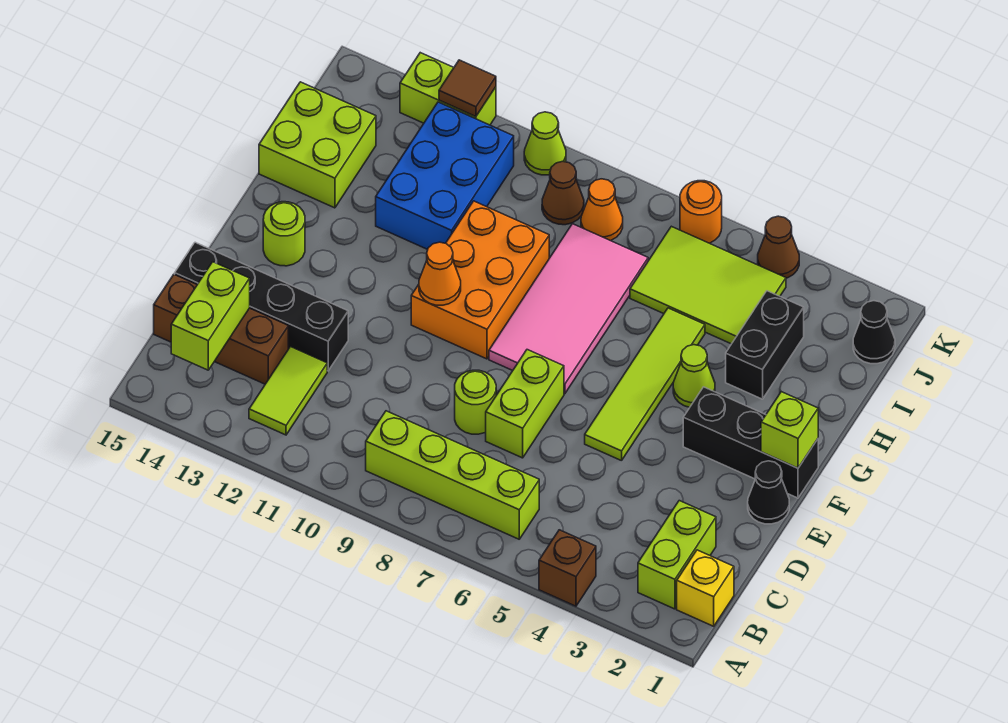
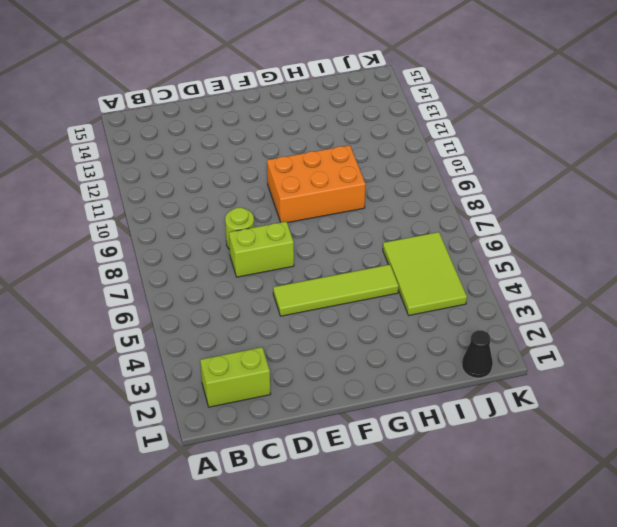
none -> brown brick A4 level 1
none -> yellow brick B1 level 1
none -> lime brick B6:B9 level 1
none -> lime tile B12:C12 level 1

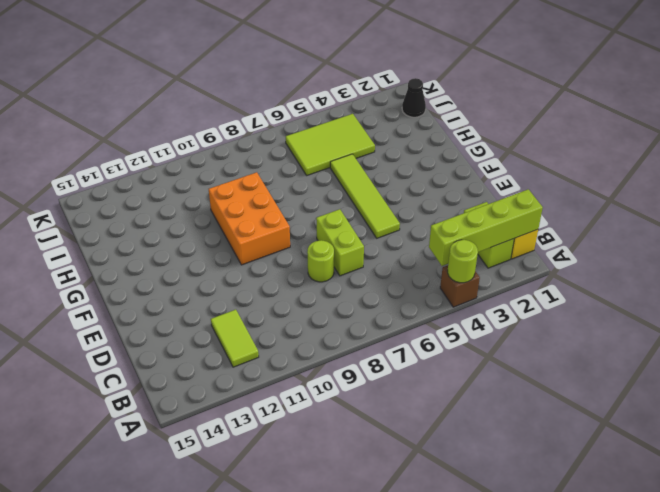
lime round brick A4 level 2 -> lime round brick F14 level 1
lime brick B1:B4 level 2 -> lime brick B6:B9 level 1
none -> brown brick C13:C15 level 1
none -> black brick D12:D15 level 1
none -> black cone E1 level 1
none -> black brick F1:F3 level 1

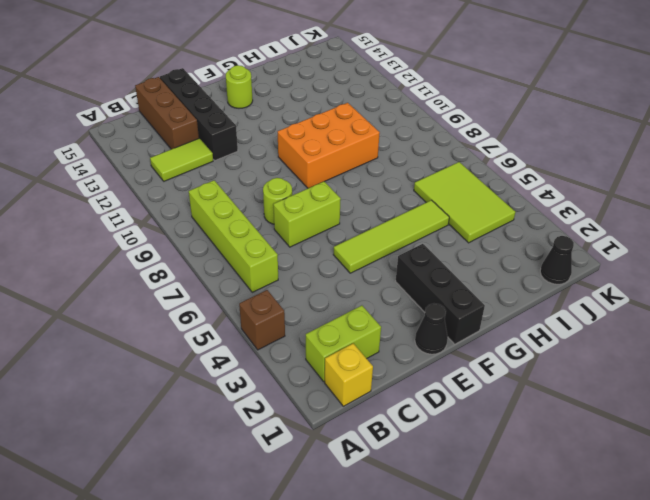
none -> pink tile F7:I8 level 1
none -> lime cone G4 level 1
none -> black brick H3:I3 level 1
none -> blue brick H11:J12 level 1

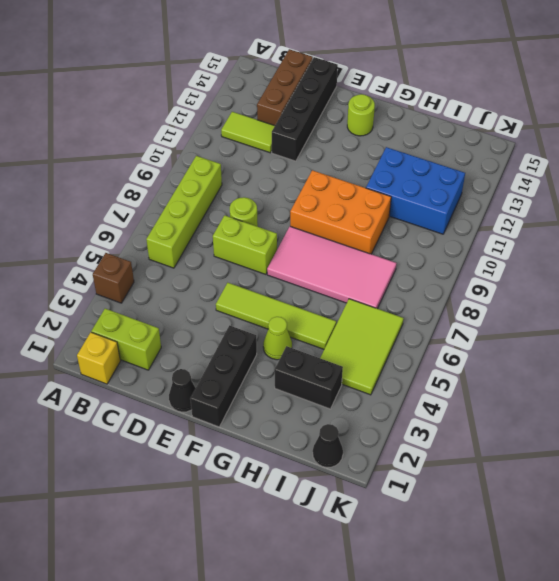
none -> lime brick H14:I15 level 1
none -> orange cone J8 level 1
none -> brown cone J9 level 1
none -> brown cone K4 level 1

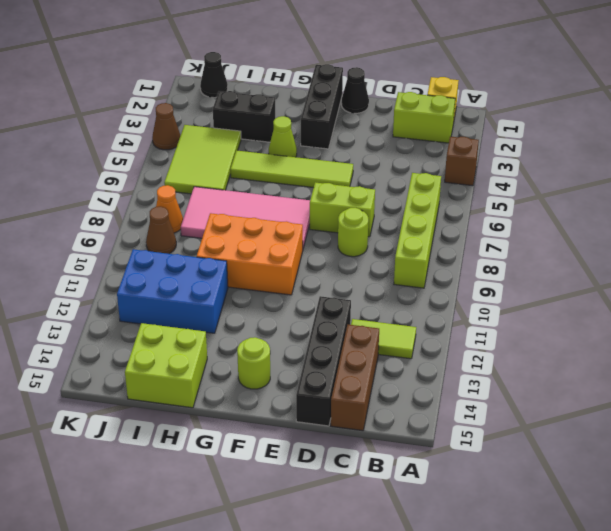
none -> orange round brick K6 level 1
none -> lime cone K10 level 1
none -> lime brick K12:K13 level 1
none -> lime brick B14:C14 level 2

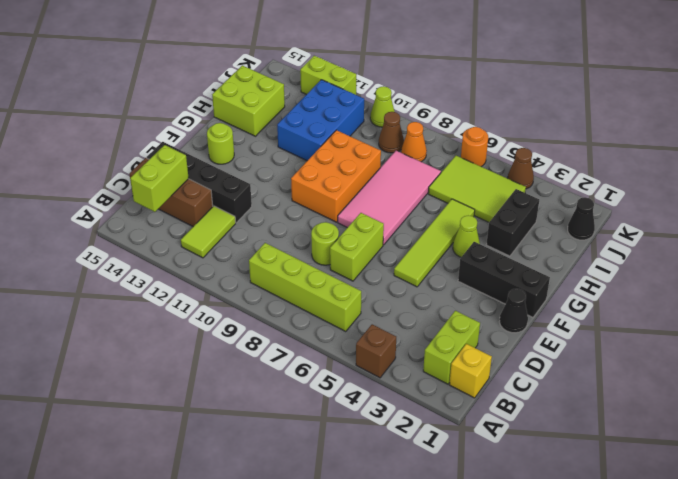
none -> lime brick F1 level 2
none -> orange cone F10 level 2
none -> brown tile K12 level 2

